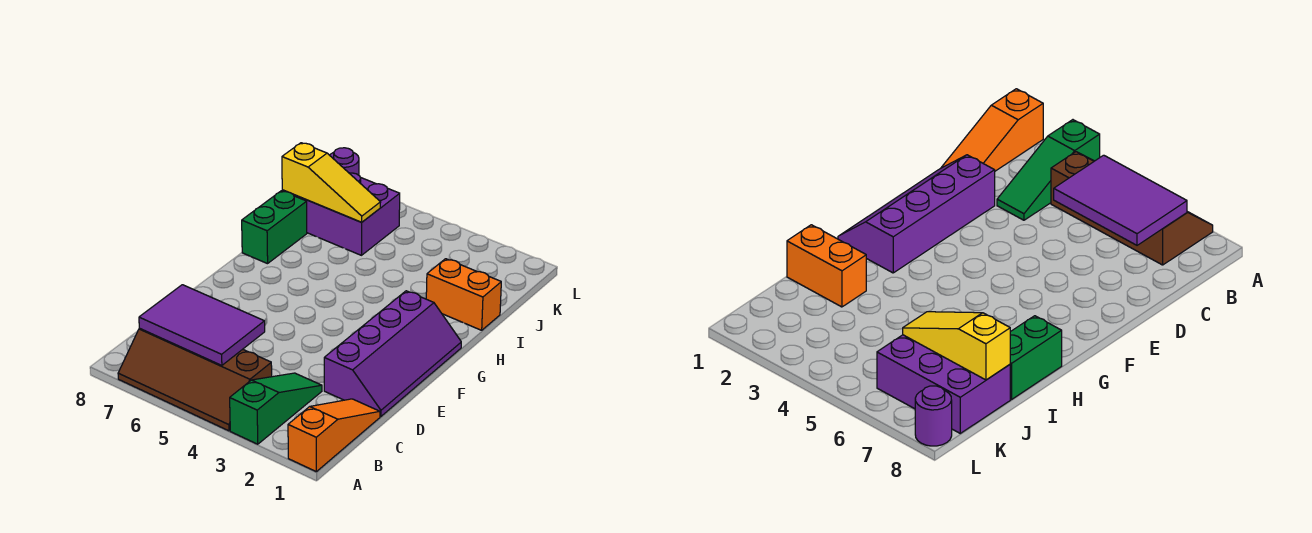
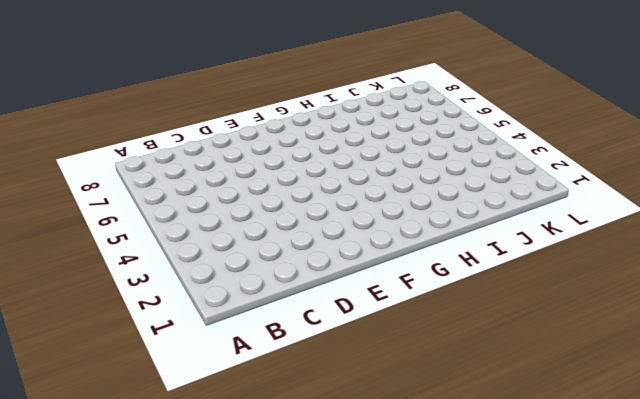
none -> orange slope A1:C1 level 1 top A
none -> green slope A3:C3 level 1 top A

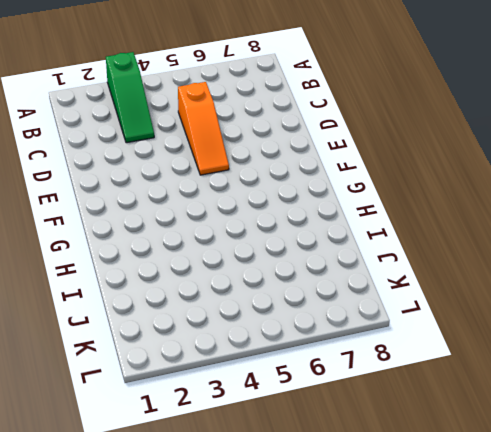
orange slope C5:E5 level 1 top C -> orange slope A1:C1 level 1 top A
none -> brown slope A4:B7 level 1 top B
none -> purple slope D1:G2 level 1 top 2

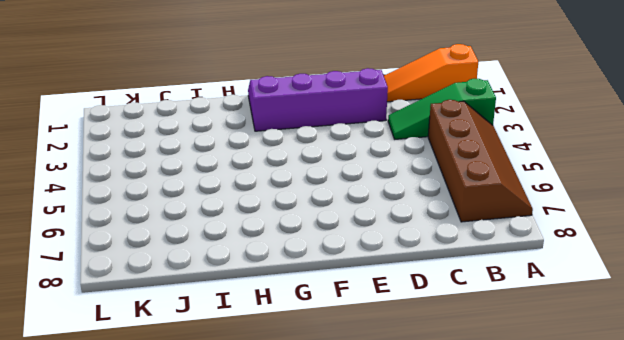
none -> green brick H8:I8 level 1
none -> orange brick I1:I2 level 1

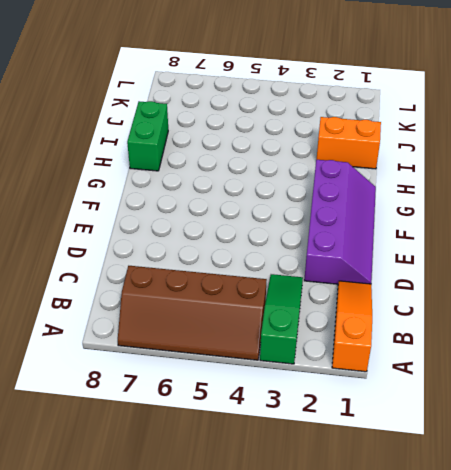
none -> purple brick J6:K8 level 1
none -> purple round brick L8 level 1

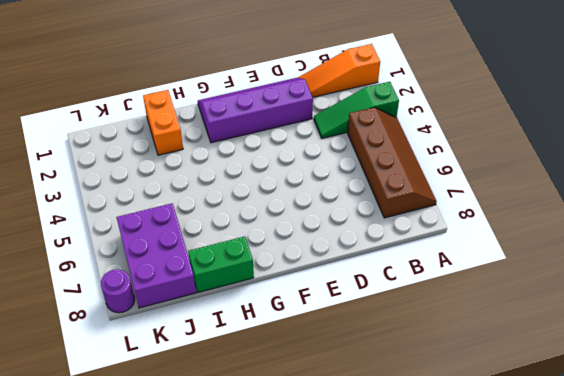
none -> purple tile B5:C7 level 2
none -> yellow slope J6:J8 level 2 top 8

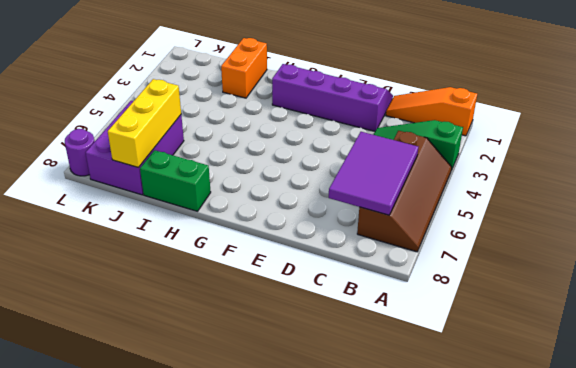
yellow brick J6:J8 level 2 -> yellow slope J6:J8 level 2 top 8

